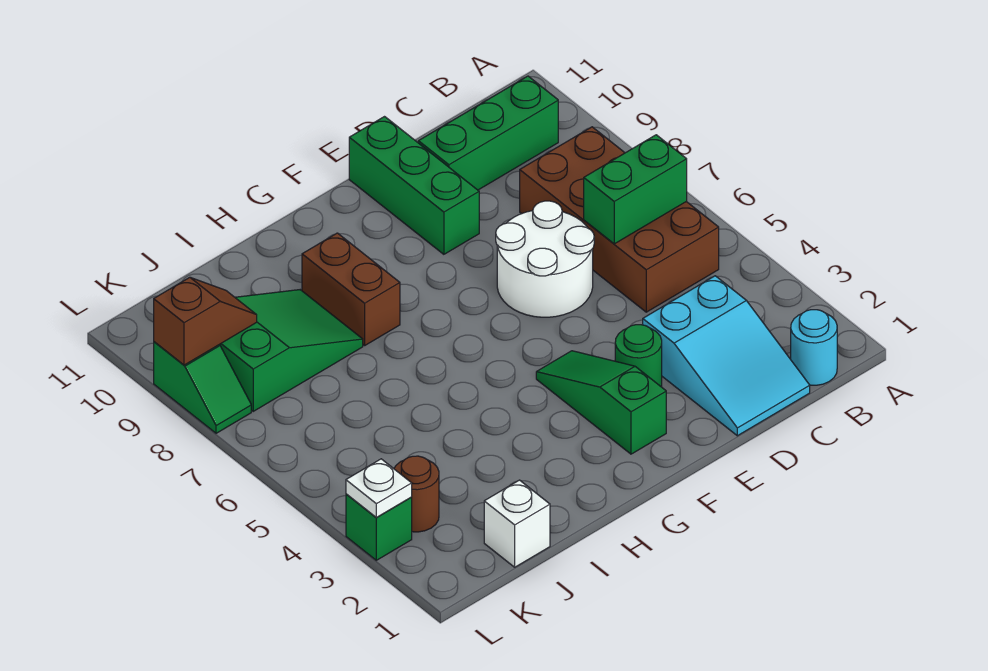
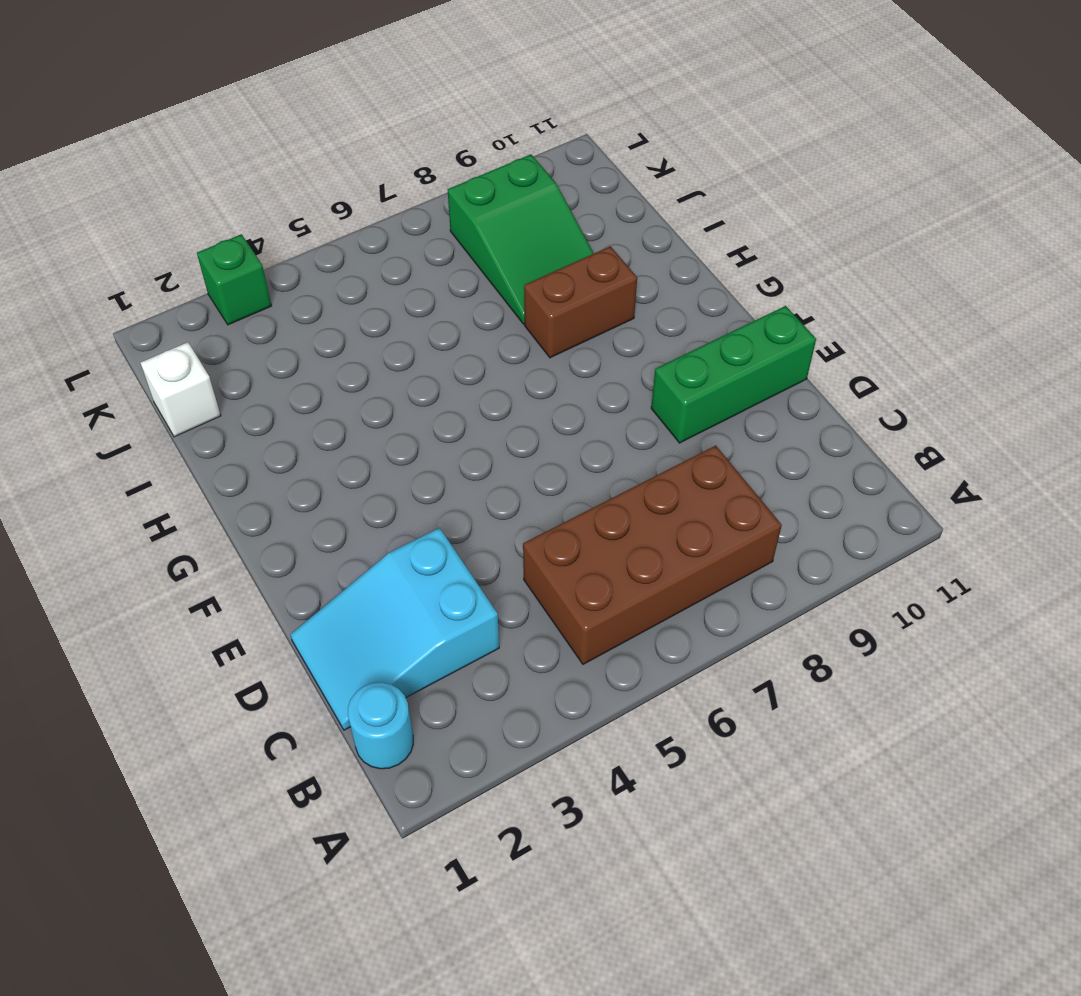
none -> green brick B10:D10 level 1
none -> white round brick D6:E7 level 1
none -> green round brick E3 level 1

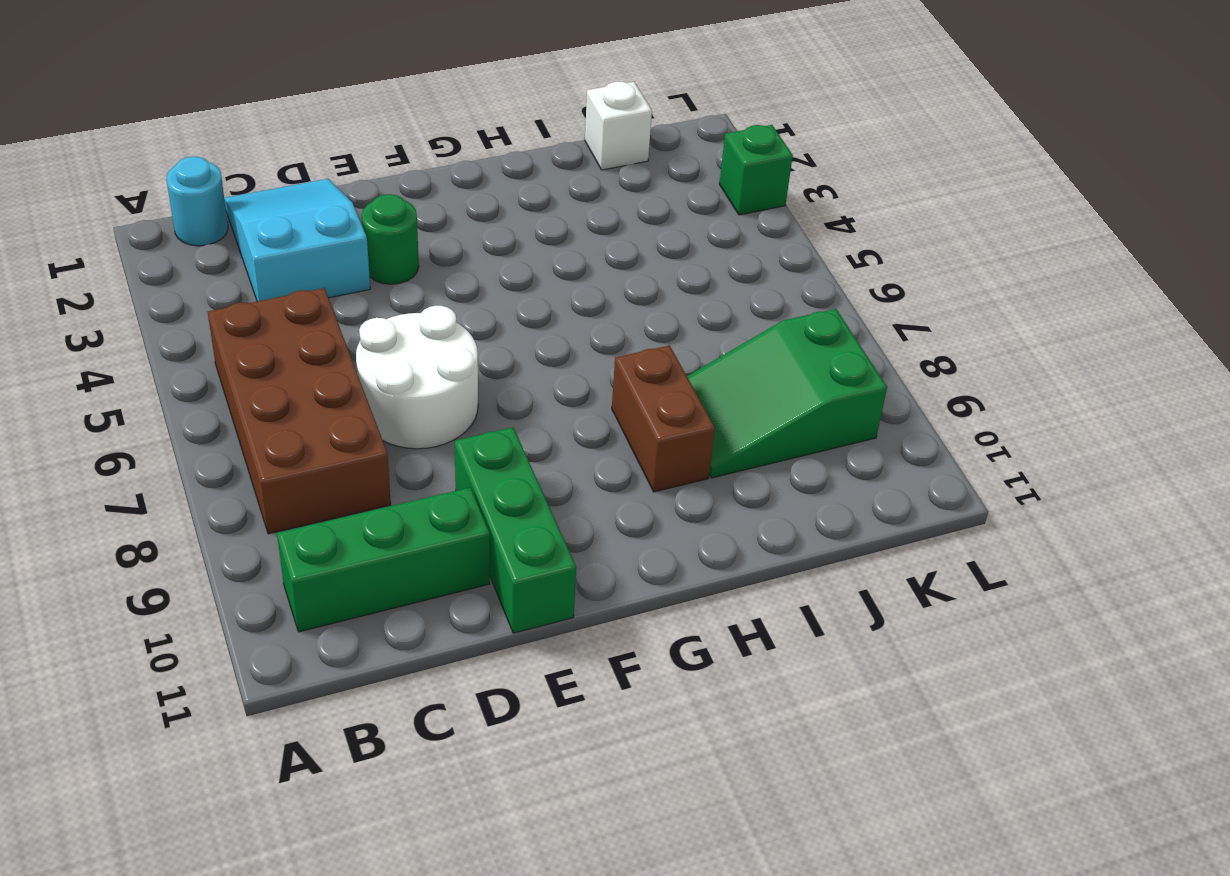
none -> green slope F2:F4 level 1 top 2
none -> brown round brick K3 level 1
none -> green slope L8:L9 level 1 top 9

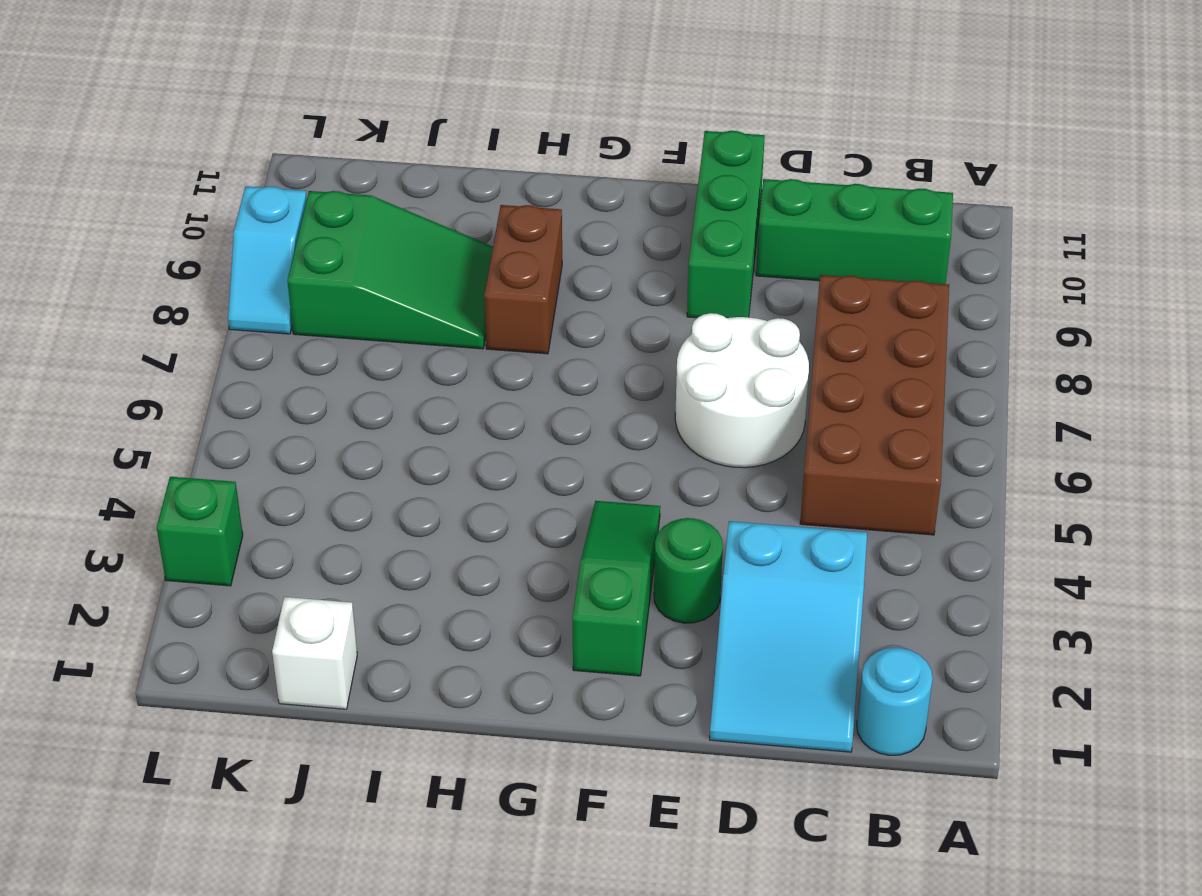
cyan slope L8:L9 level 1 top 9 -> green slope L8:L9 level 1 top 9
none -> brown round brick K3 level 1
none -> green brick B6:C6 level 2
none -> brown slope K9:L9 level 2 top L

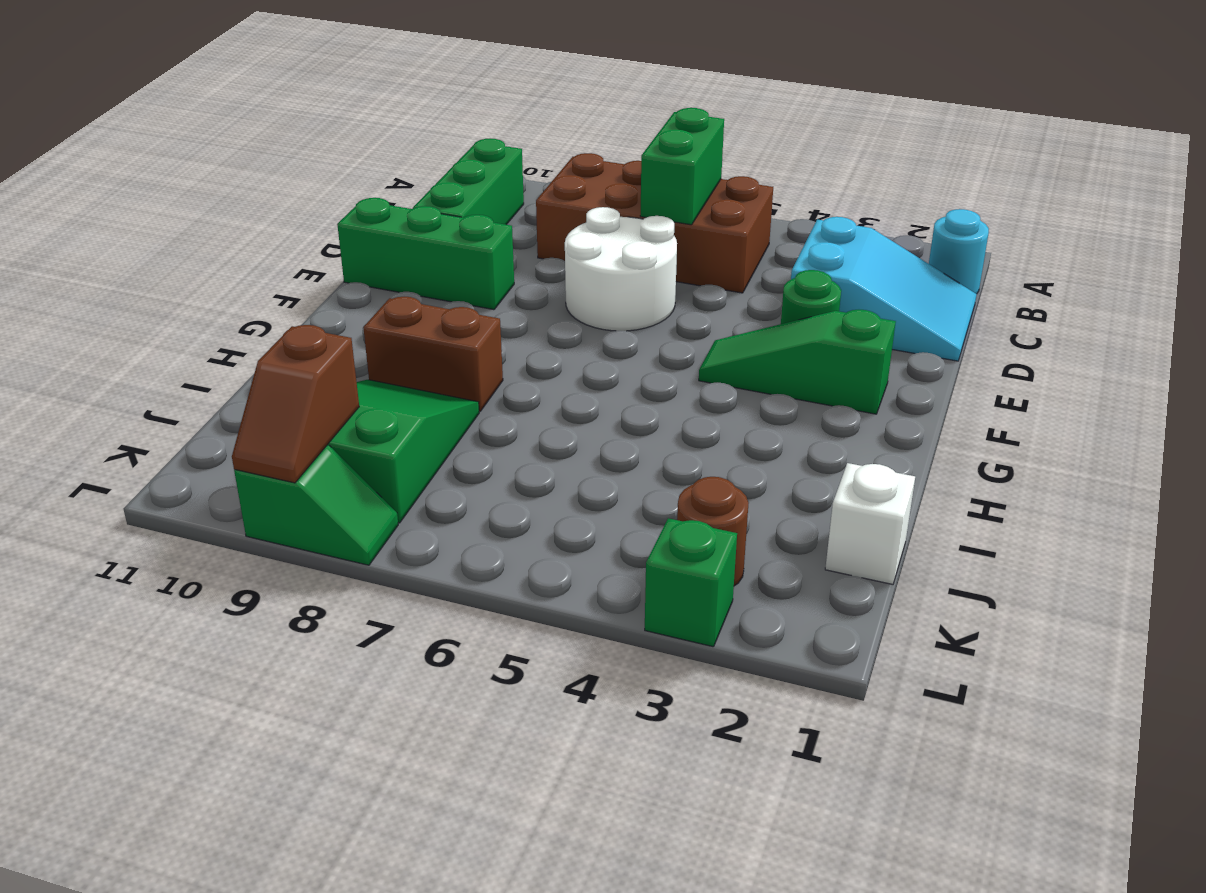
brown slope K9:L9 level 2 top K -> brown slope K9:L9 level 2 top L
none -> white plate L3 level 2

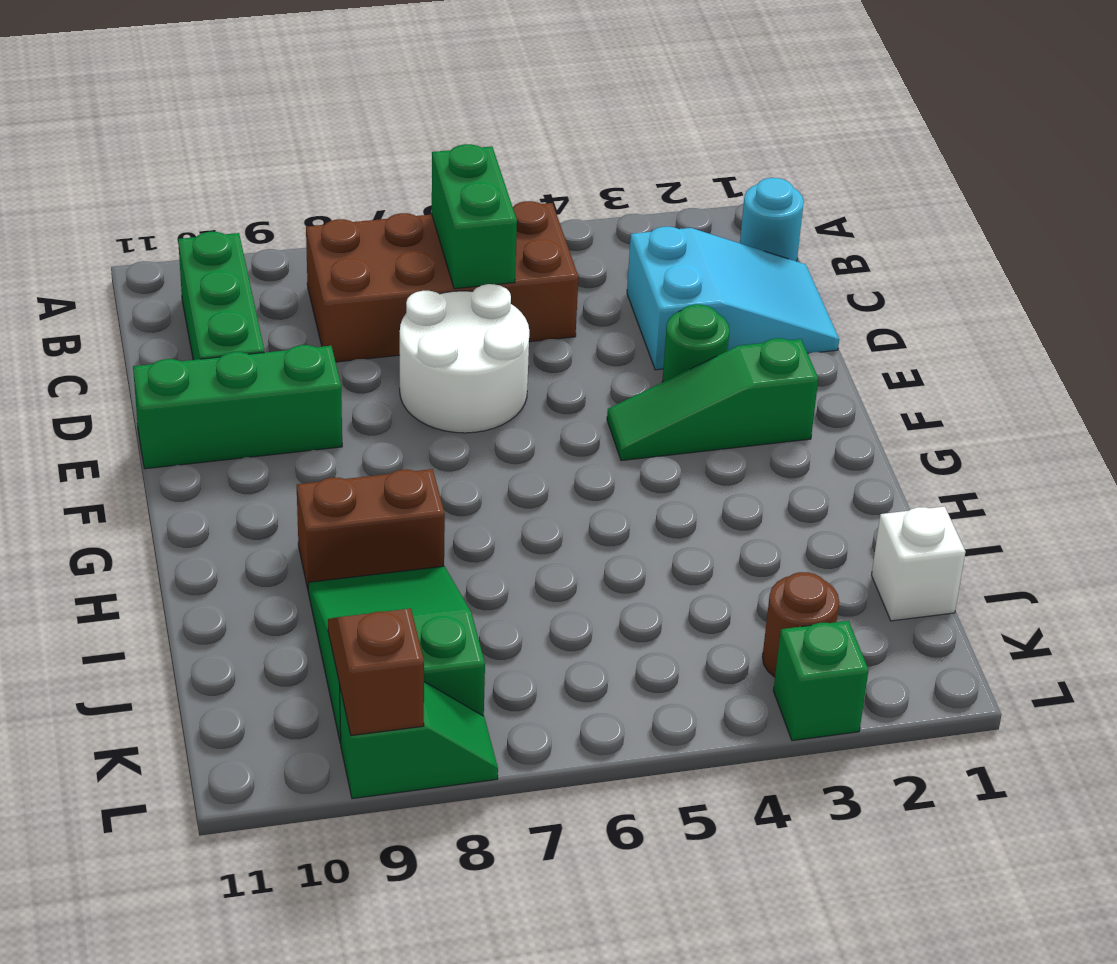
none -> white plate L3 level 2

